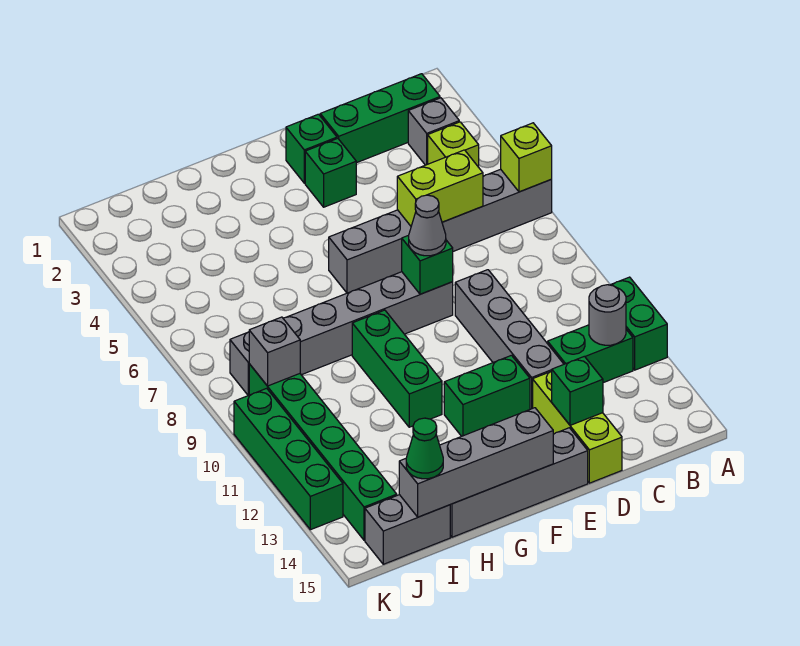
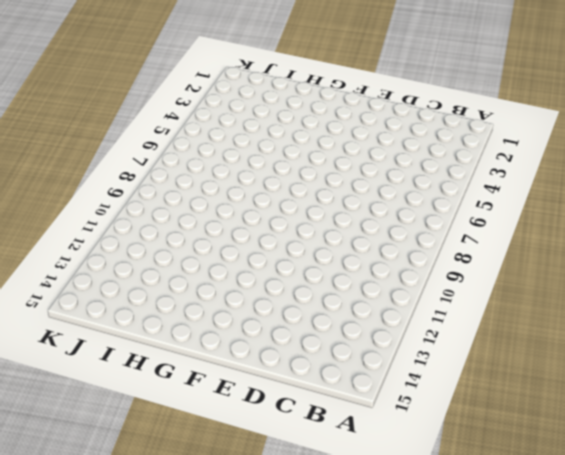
none -> grey brick A6:F6 level 1
none -> green brick A11:A12 level 1
none -> green brick B2:D2 level 1

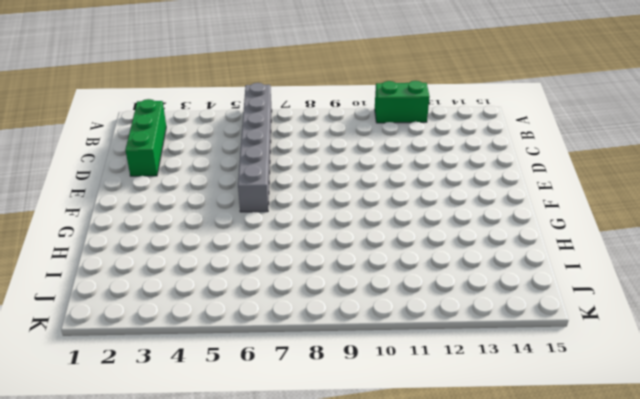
none -> grey brick B3 level 1
none -> lime brick B4 level 1
none -> green brick B12:C12 level 1

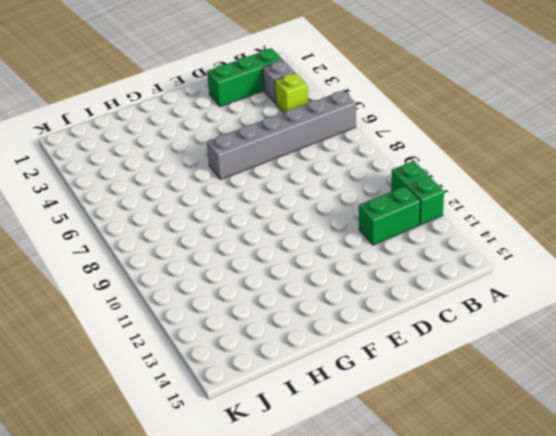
none -> grey brick D9:D12 level 1
none -> lime brick D13:D15 level 1
none -> green brick E2 level 1

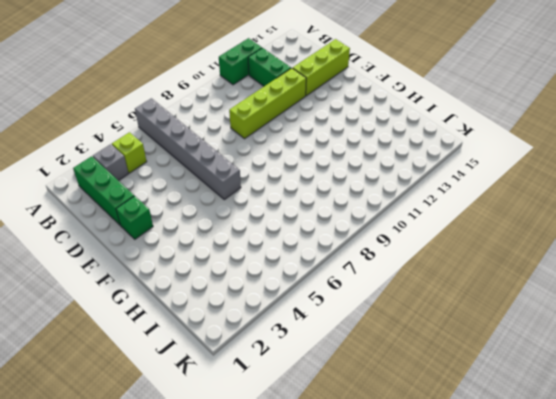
lime brick D9:D12 level 1 -> grey brick D9:D12 level 1
none -> green brick E3 level 1
none -> grey brick E8:J8 level 1
none -> green brick E12:F12 level 1

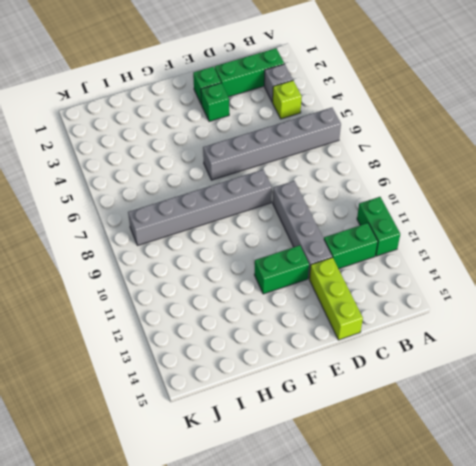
none -> grey brick E15:H15 level 1
none -> green brick G9:G11 level 1
none -> grey brick I15:J15 level 1

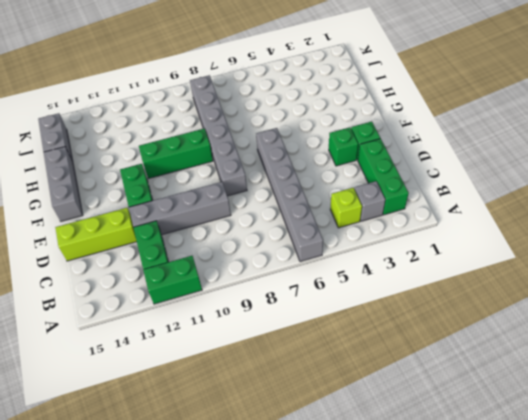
grey brick F15:H15 level 1 -> grey brick E15:H15 level 1
none -> green brick J9:J14 level 1
none -> green brick K10:K13 level 1
none -> lime brick A6 level 2

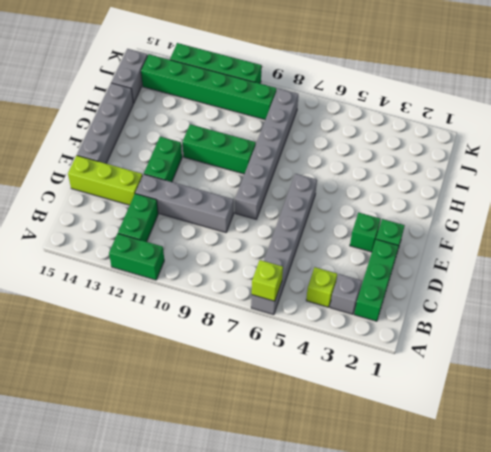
none -> grey round brick B12 level 2
none -> lime brick C6:D6 level 2
none -> green brick D14 level 2

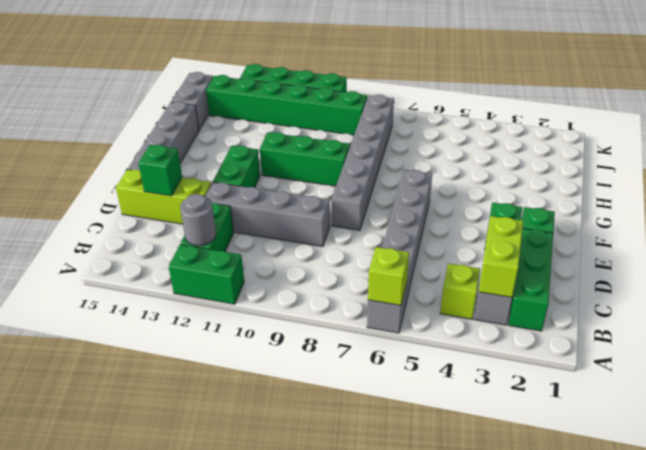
lime brick B3:C3 level 2 -> lime brick C6:D6 level 2
none -> green brick E8 level 2
none -> grey brick F15:I15 level 2
none -> grey brick J9 level 2

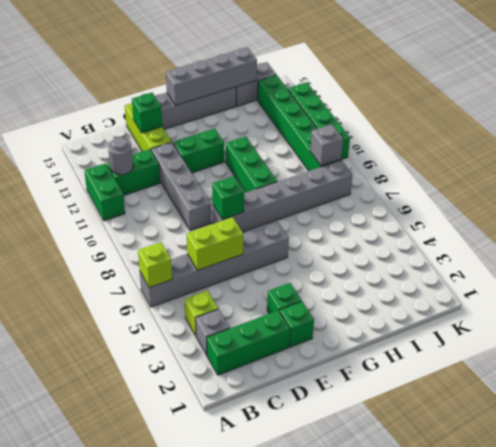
none -> grey cone E8 level 3
none -> green cone I15 level 3

